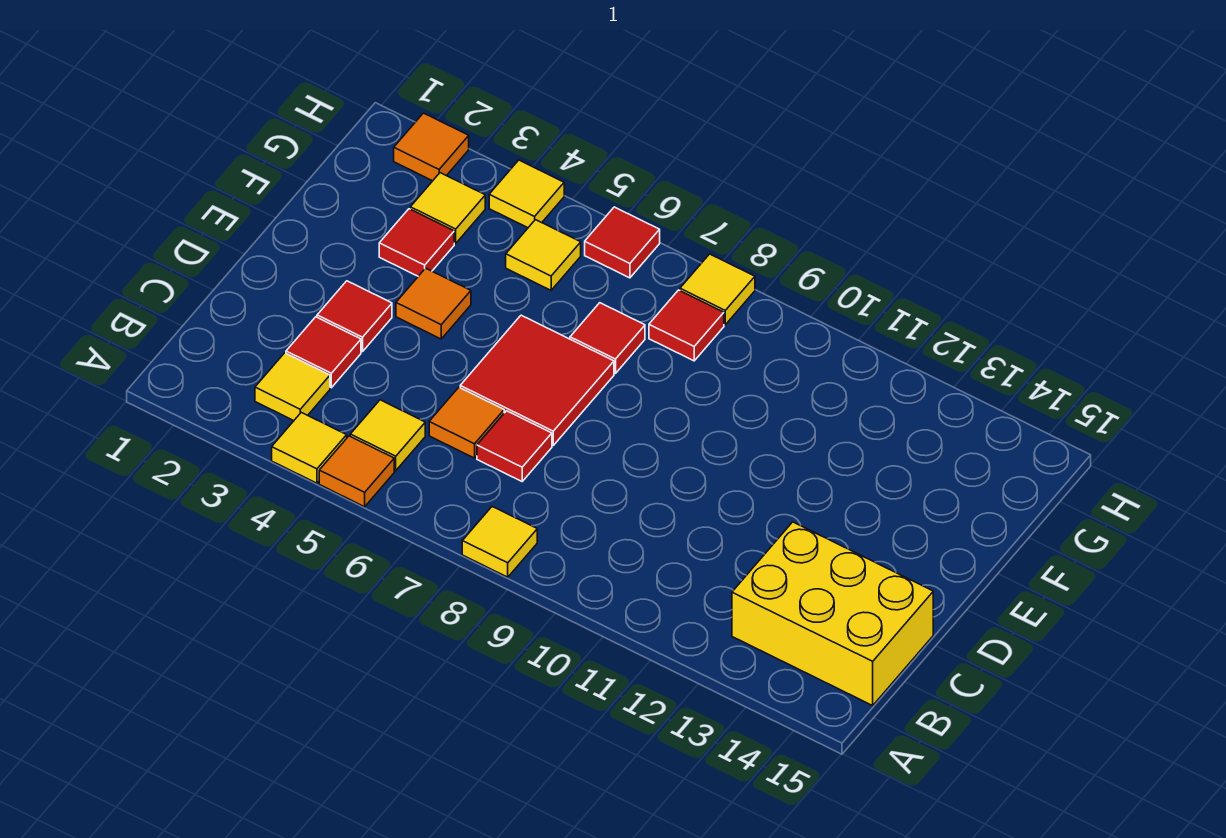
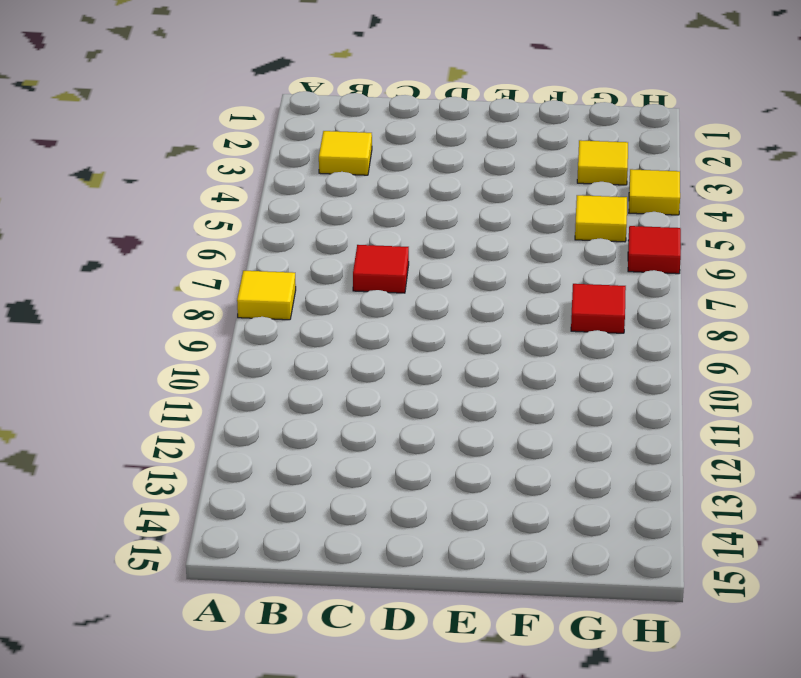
none -> yellow tile A4 level 1
none -> orange tile A5 level 1
none -> yellow tile B5 level 1

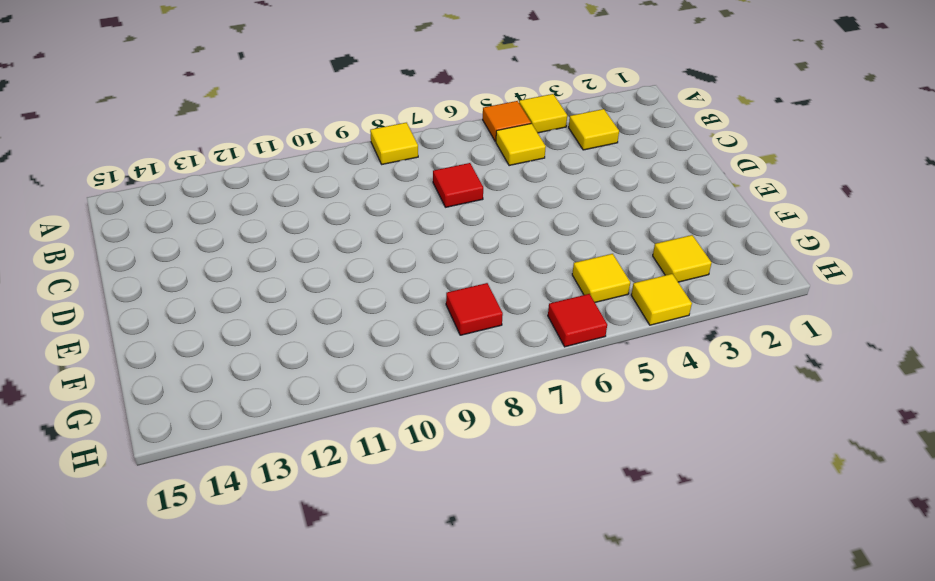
none -> yellow brick B13:C15 level 1
none -> red tile C3 level 1
none -> orange tile C6 level 1

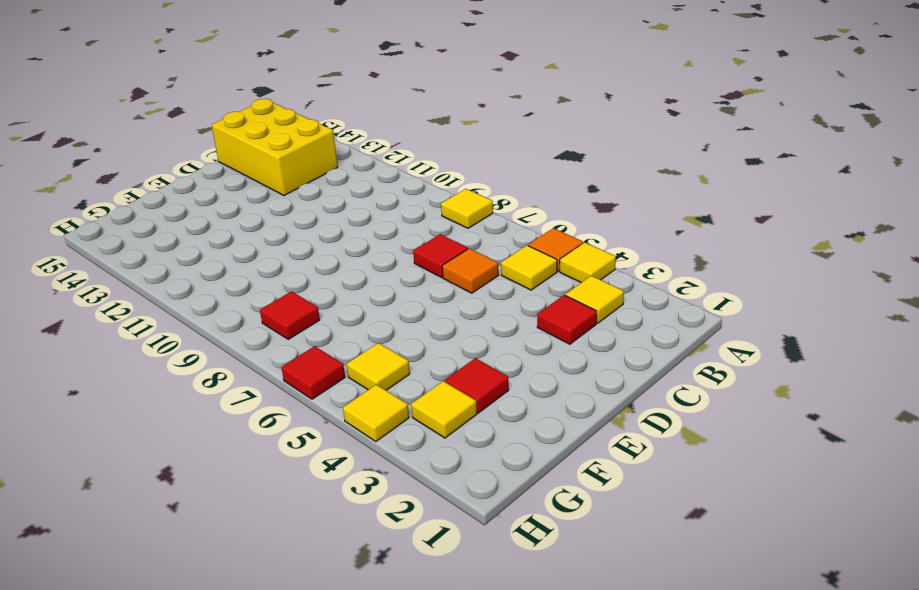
none -> red tile D3 level 1
none -> red tile D6:E7 level 1
none -> orange tile E4 level 1

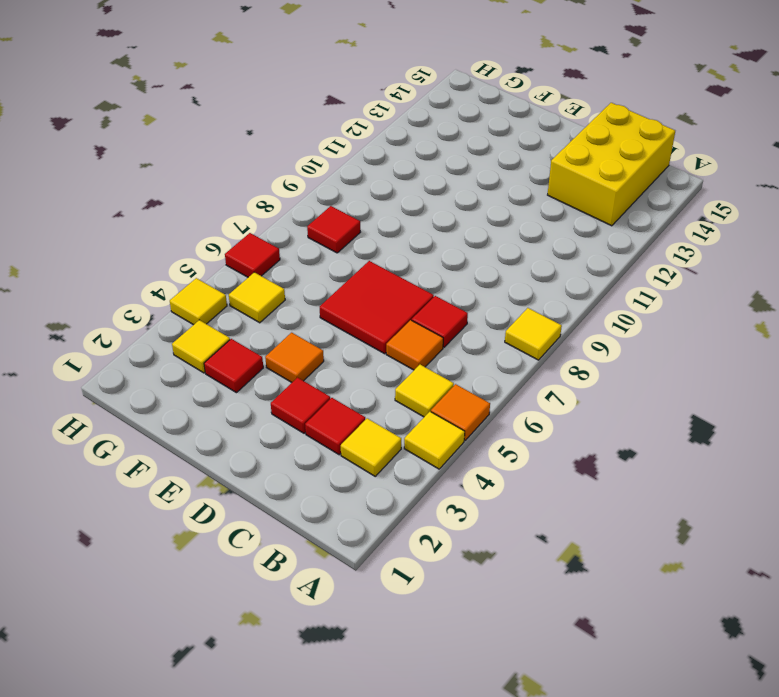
none -> red tile F7 level 1
none -> orange tile H2 level 1
none -> yellow tile H8 level 1

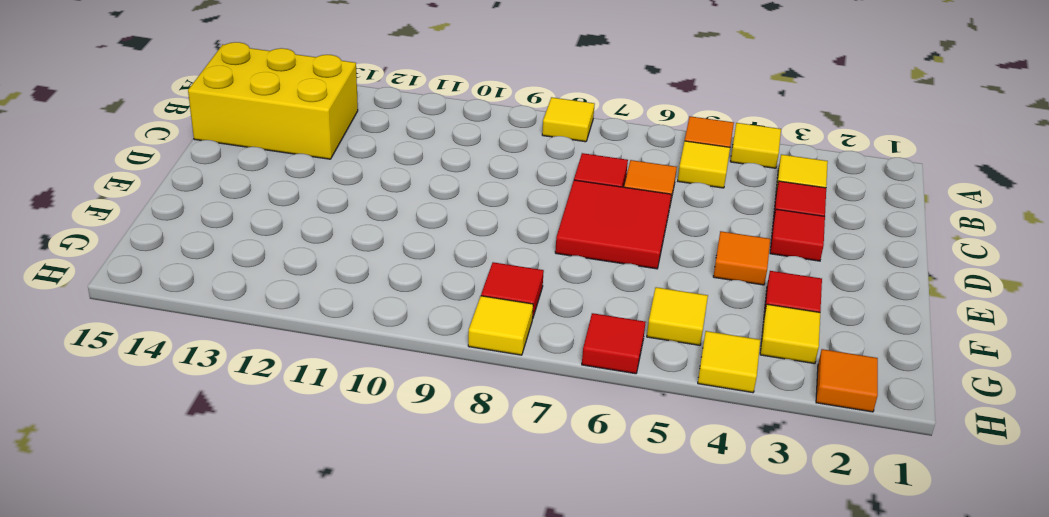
none -> red tile F7 level 1

